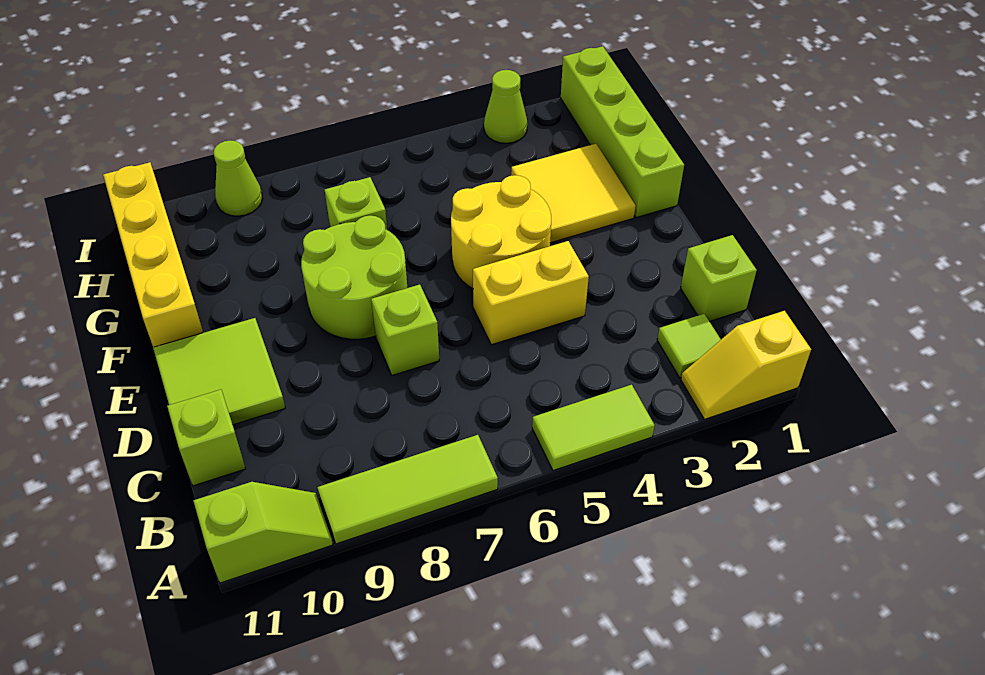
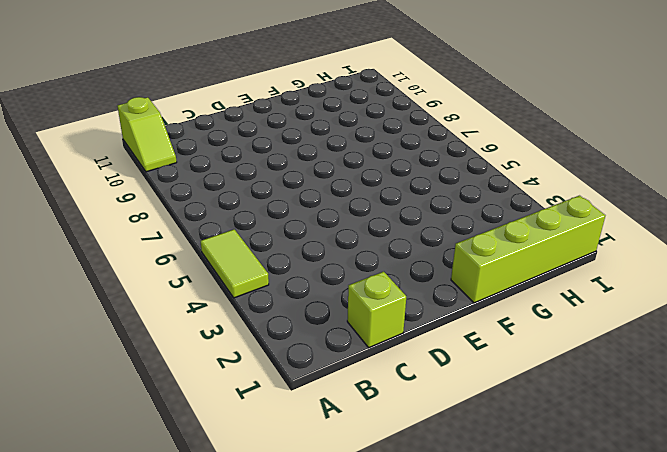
none -> yellow slope A1:A2 level 1 top 1
none -> lime tile A7:A9 level 1
none -> lime tile B2 level 1

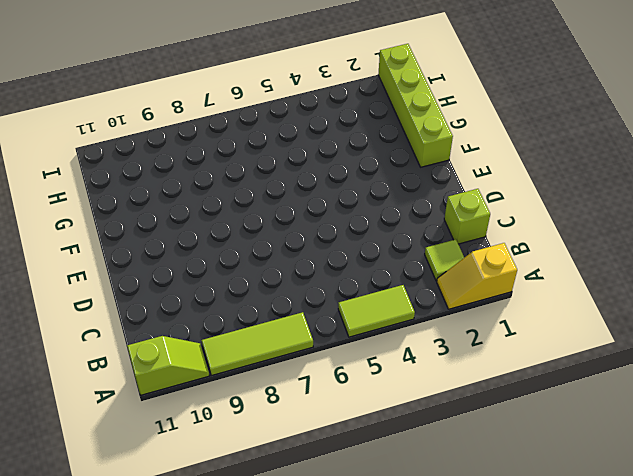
none -> lime brick C11 level 1
none -> yellow brick D4:D5 level 1
none -> lime brick D7 level 1

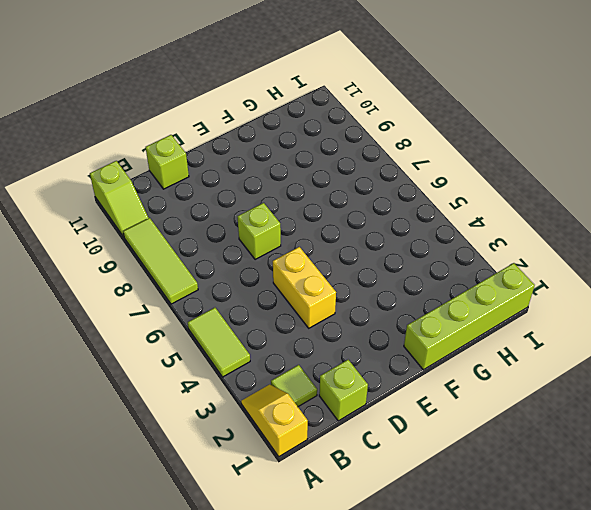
none -> lime tile D10:E11 level 1
none -> yellow round brick E4:F5 level 1
none -> lime round brick E7:F8 level 1

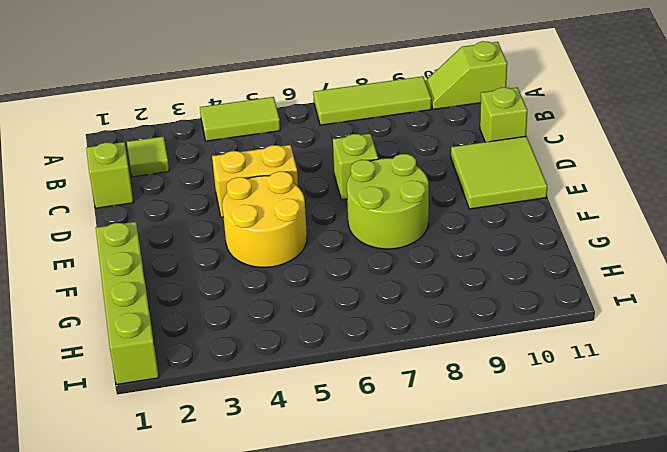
none -> yellow slope A1:A2 level 1 top 1
none -> yellow tile F2:G3 level 1
none -> yellow brick F11:I11 level 1

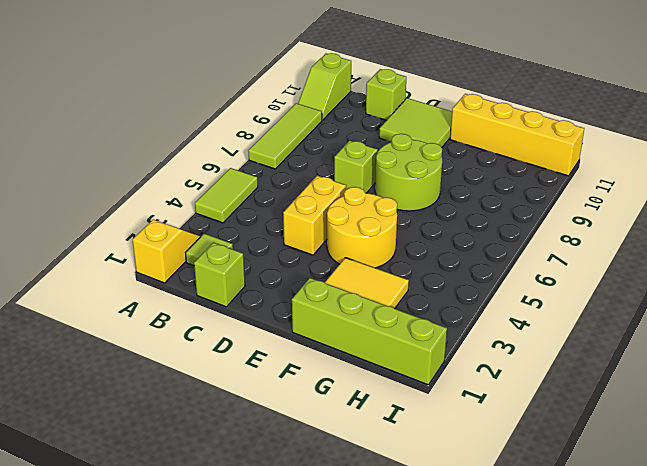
none -> lime brick G7 level 1
none -> lime cone I3 level 1
none -> lime cone I9 level 1

